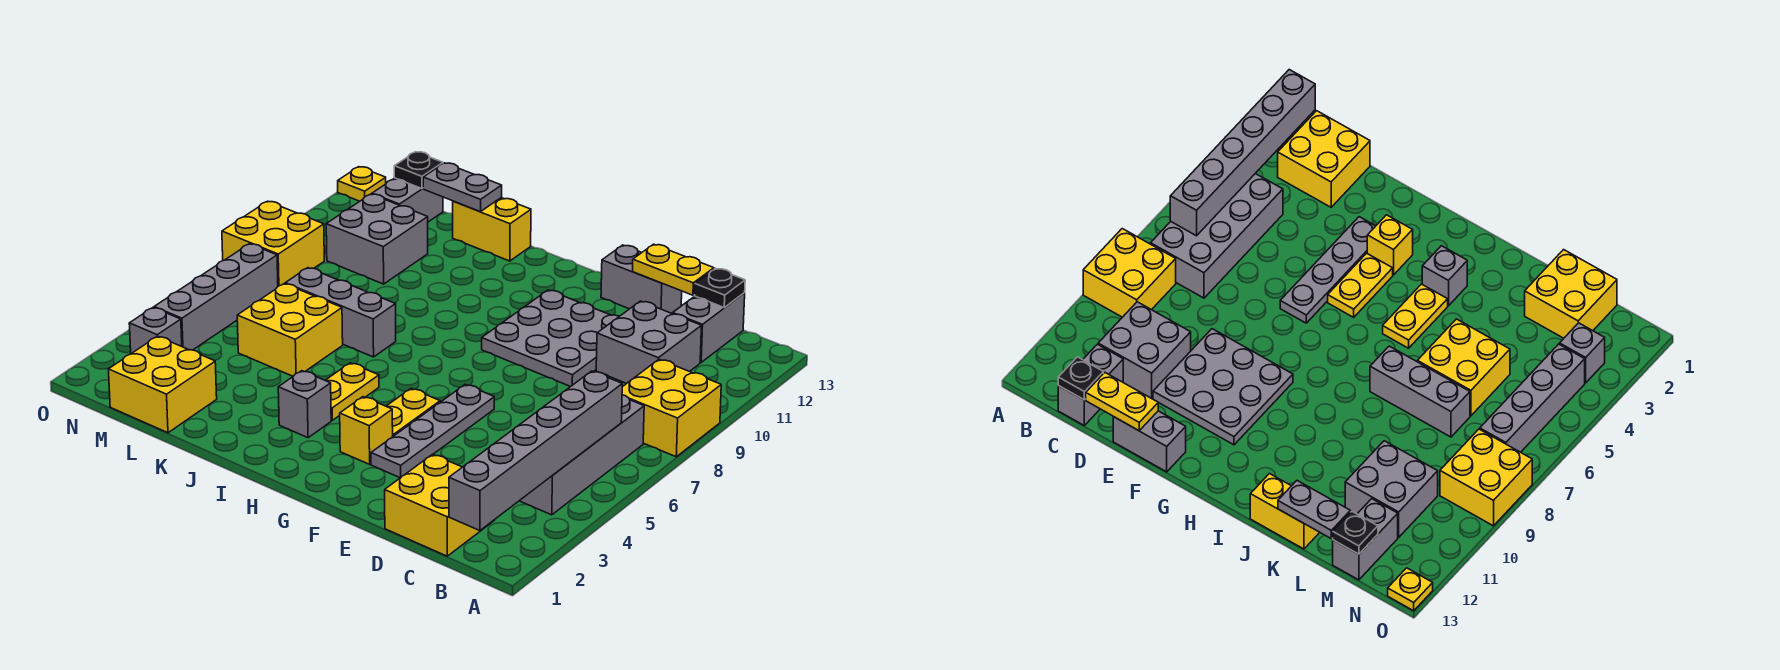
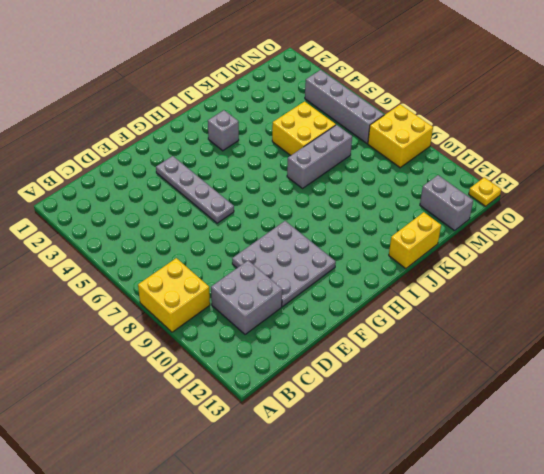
none -> grey brick B4:C7 level 1
none -> yellow brick C1:D2 level 1
none -> grey brick C12:C13 level 1

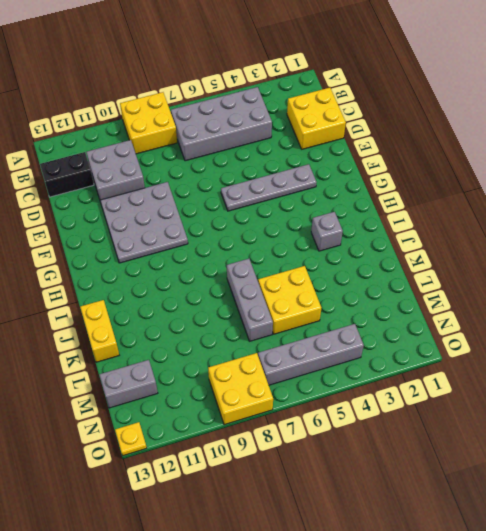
black brick C12:C13 level 1 -> grey brick C12:C13 level 1
none -> grey brick E13:F13 level 1
none -> yellow brick G3 level 1
none -> yellow plate G4:G5 level 1

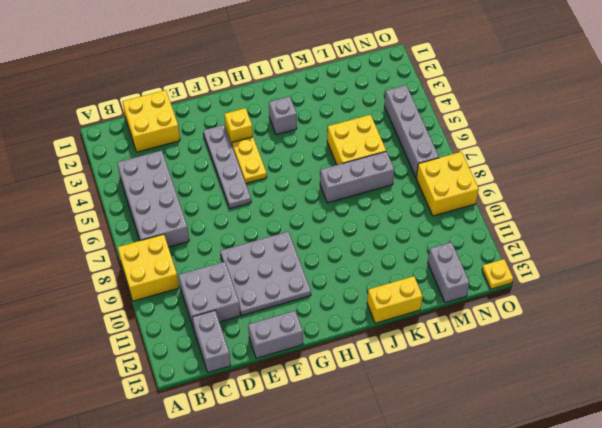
none -> yellow plate I4:I5 level 1
none -> yellow brick L1:M2 level 1
none -> grey brick L10:M11 level 1

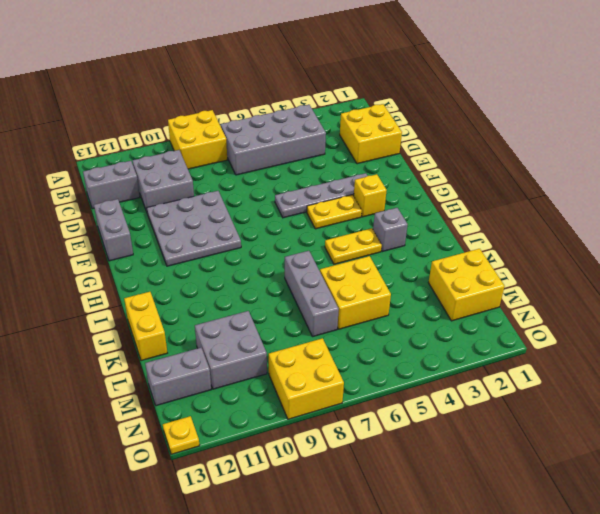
none -> grey brick N3 level 1
none -> grey brick N4:N7 level 1
none -> grey brick B1:B6 level 2

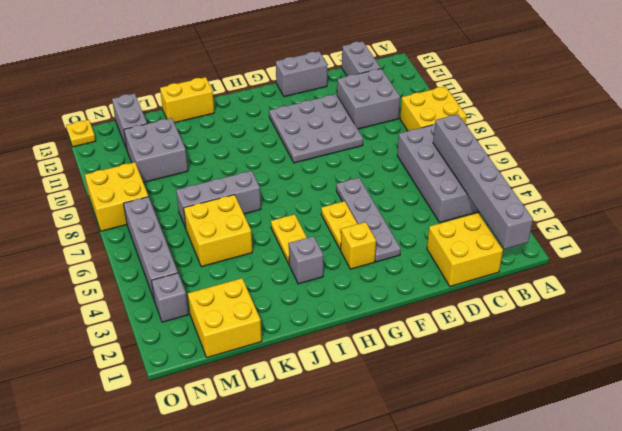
none -> black plate C13 level 2
none -> yellow plate D13:E13 level 2
none -> grey plate K13:L13 level 2

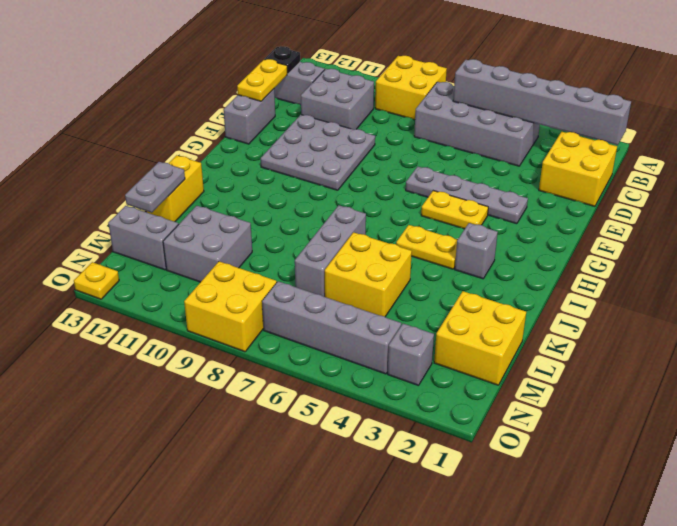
none -> yellow brick G3 level 1
none -> black plate M13 level 2

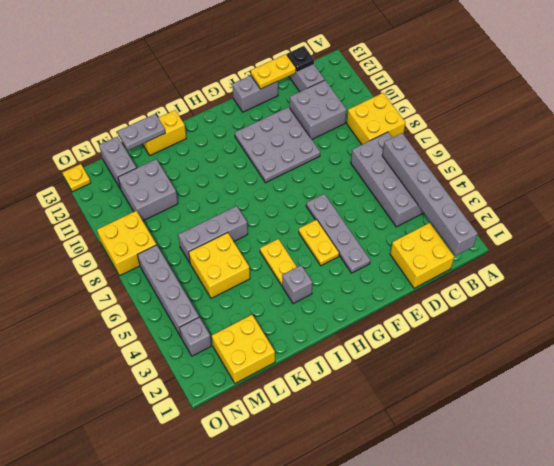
none -> yellow brick G3 level 1
none -> black plate M13 level 2

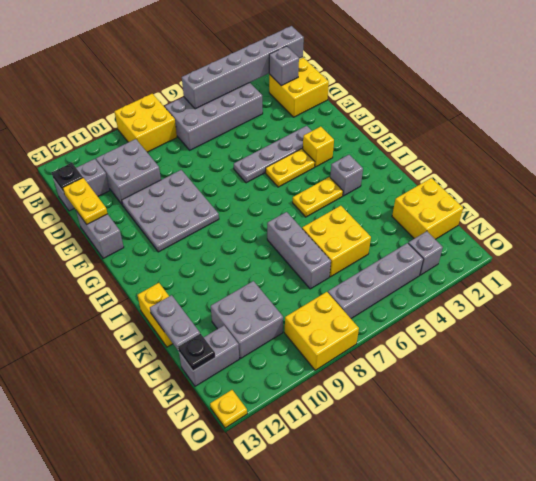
grey brick C2 level 2 -> none

